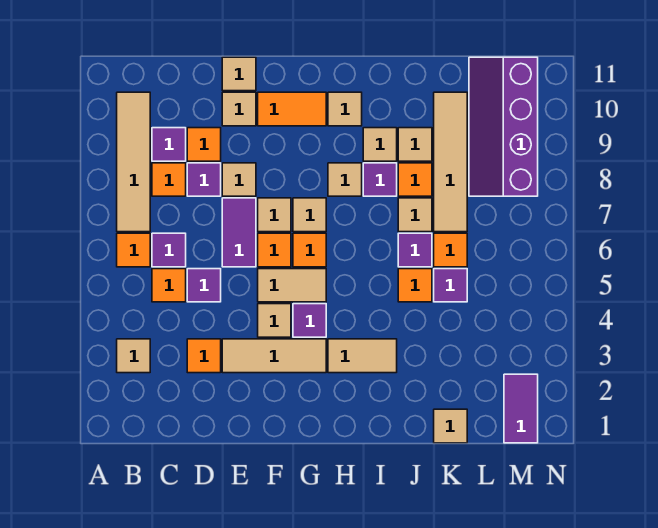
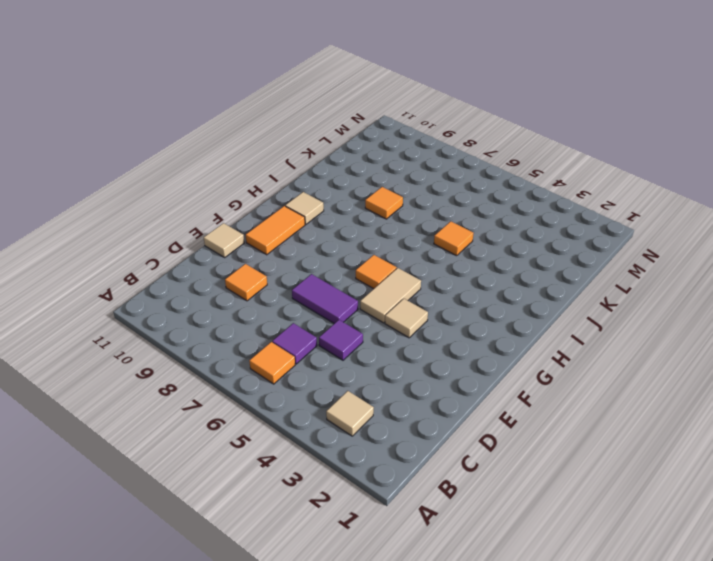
none -> tan tile B7:B10 level 1
none -> orange tile C5 level 1
none -> orange tile C8 level 1
none -> purple tile C9 level 1

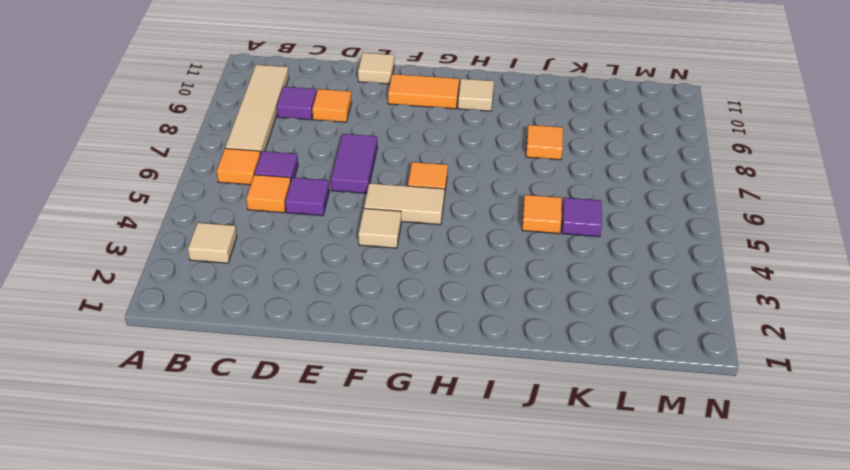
none -> orange tile C8 level 1
none -> orange tile D3 level 1
none -> purple tile D8 level 1
none -> tan tile E3:G3 level 1

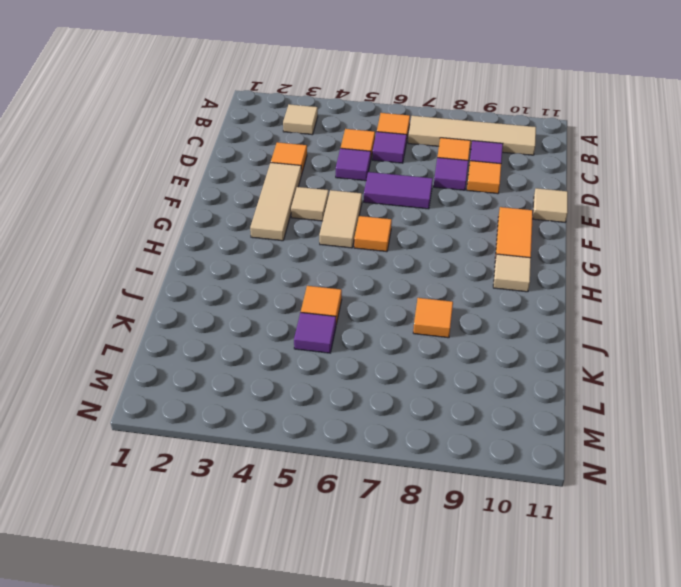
none -> tan tile E8 level 1
none -> tan tile E10 level 1
none -> orange tile F6 level 1
none -> tan tile F7 level 1

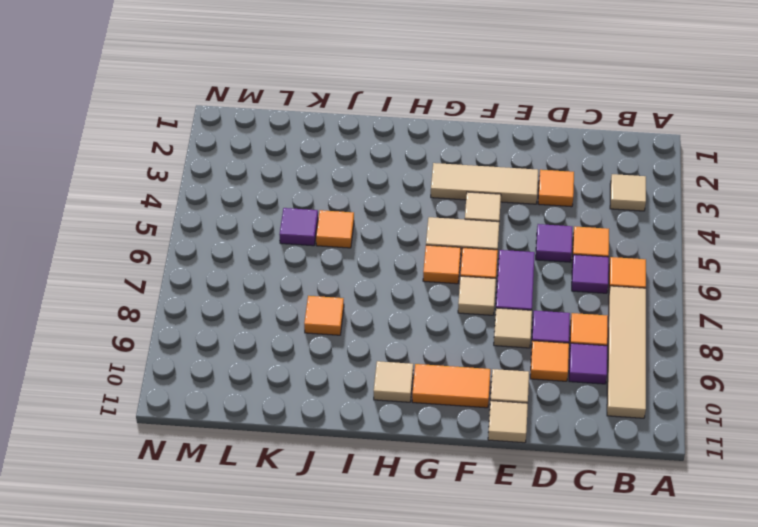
none -> purple tile G4 level 1
none -> tan tile G7 level 1
none -> tan tile H3:I3 level 1
none -> tan tile H8 level 1

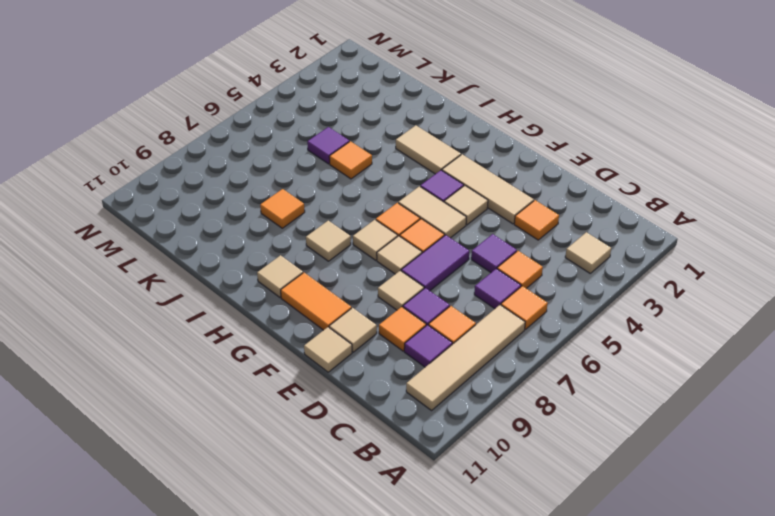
none -> purple tile I8 level 1
none -> tan tile I9 level 1
none -> purple tile J6 level 1
none -> tan tile J7 level 1

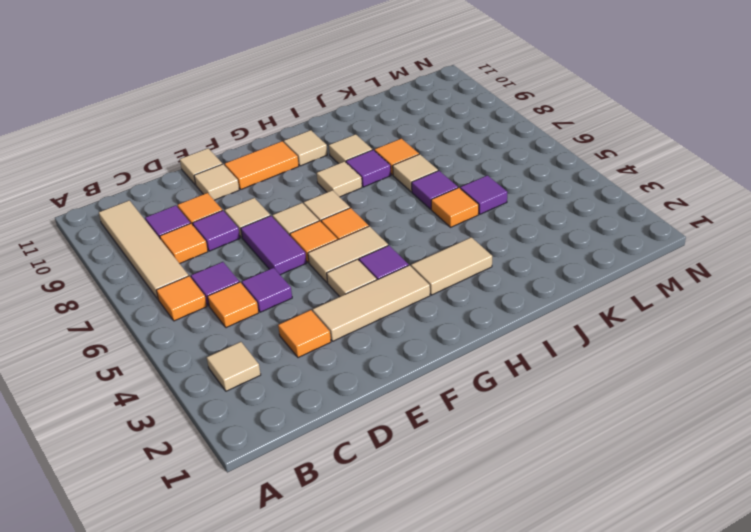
none -> tan tile J9 level 1
none -> tan tile K1 level 1
none -> orange tile K6 level 1
none -> tan tile K7:K10 level 1

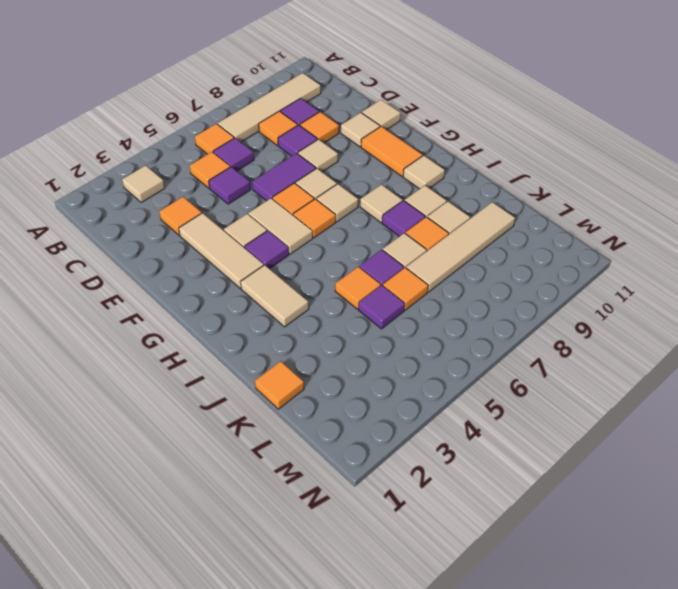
orange tile K1 level 1 -> tan tile K1 level 1
none -> purple slope L8:M11 level 1 top M
none -> purple tile M1:M2 level 1

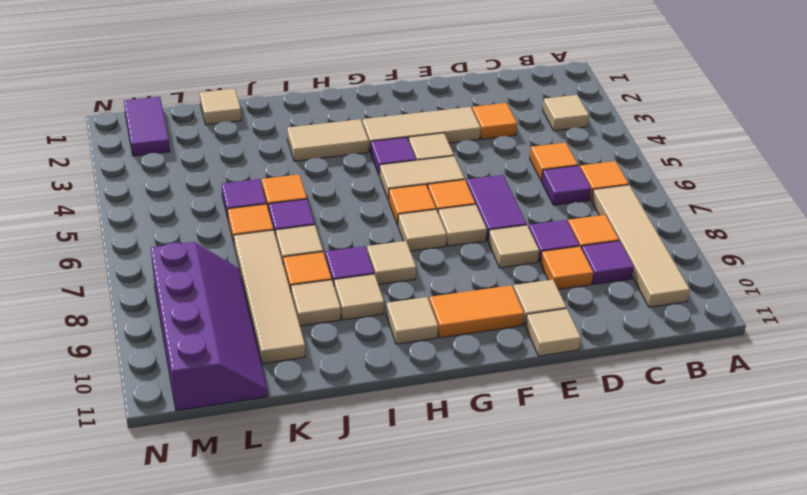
none -> purple tile D5 level 1

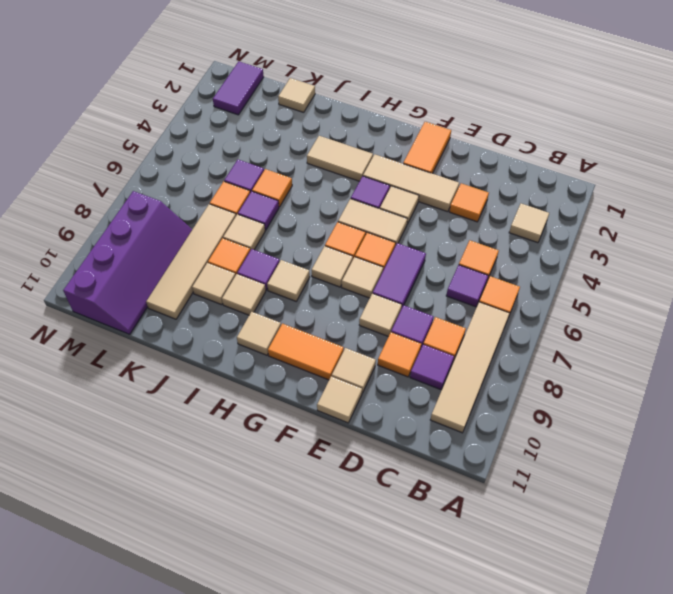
orange tile F1:F2 level 1 -> none
none -> purple tile D5 level 1

